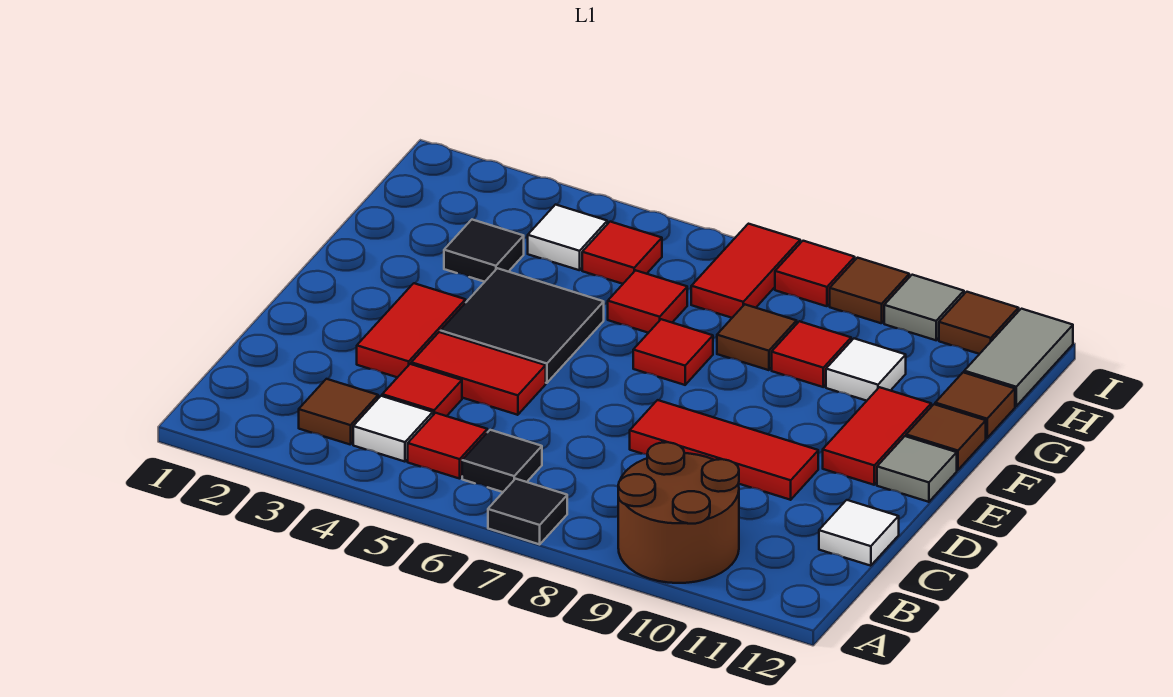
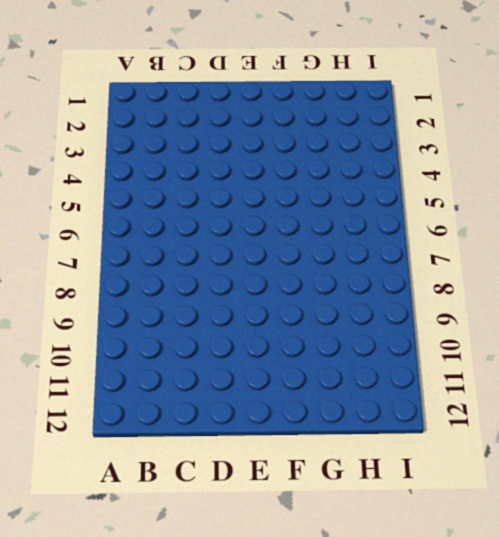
none -> black tile A7 level 1
none -> brown round brick A9:B10 level 1
none -> brown tile B3 level 1
none -> white tile B4 level 1

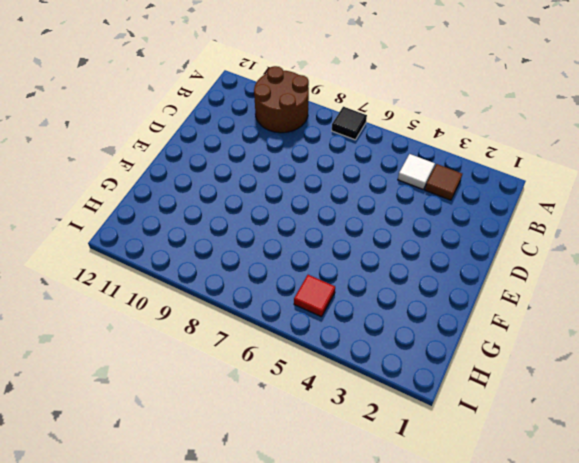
none -> red tile B5 level 1
none -> black tile B6 level 1
none -> red tile C4 level 1
none -> white tile C12 level 1

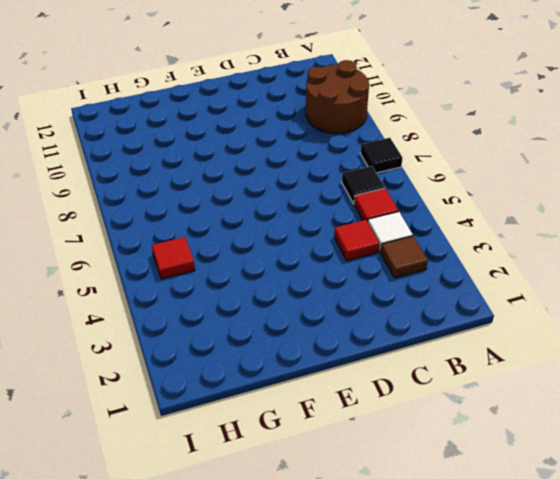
none -> white tile C12 level 1
none -> red tile D3:E3 level 1
none -> red tile D4:D5 level 1
none -> red tile D8:D10 level 1

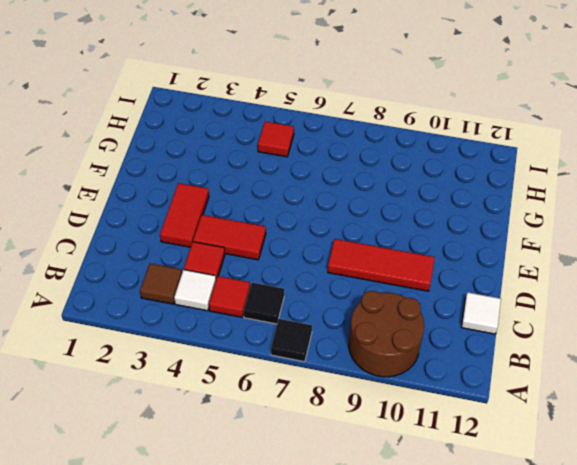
none -> black tile E4:F5 level 1
none -> red tile E11:F11 level 1
none -> grey tile E12 level 1
none -> red tile F7 level 1

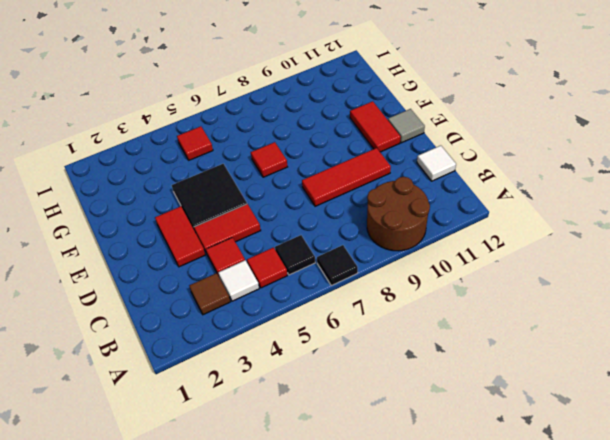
none -> brown tile F12 level 1
none -> black tile G3 level 1
none -> red tile G6 level 1
none -> brown tile G8 level 1

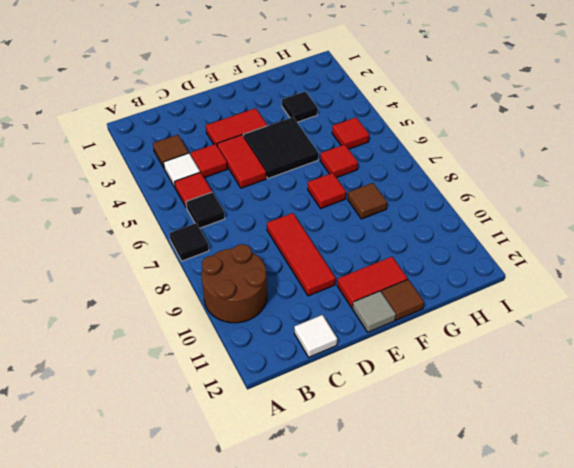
none -> red tile G9 level 1
none -> white tile G10 level 1
none -> brown tile G12 level 1
none -> white tile H4 level 1

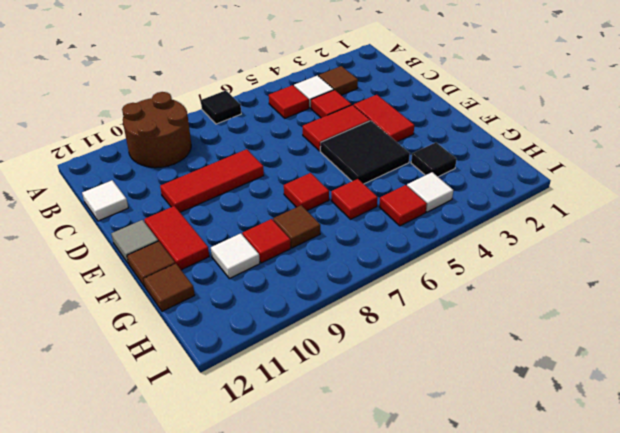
none -> black tile B6 level 1
none -> red tile H7:I7 level 1
none -> grey tile H12:I12 level 1
none -> red tile I8 level 1

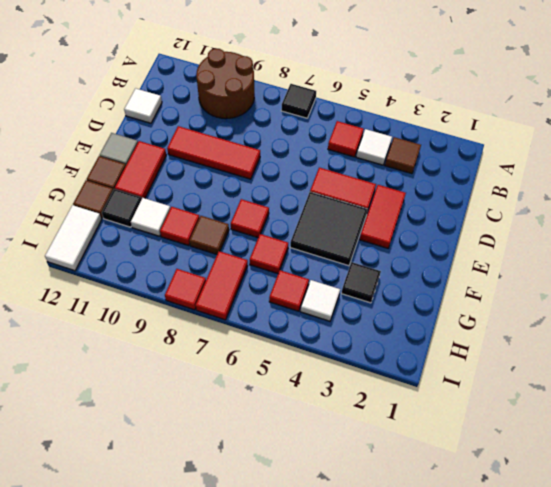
black tile G11 level 1 -> black tile B6 level 1
white tile H12:I12 level 1 -> grey tile H12:I12 level 1
none -> red tile C4 level 1
none -> brown tile I9 level 1
none -> grey tile I10 level 1
none -> brown tile I11 level 1

